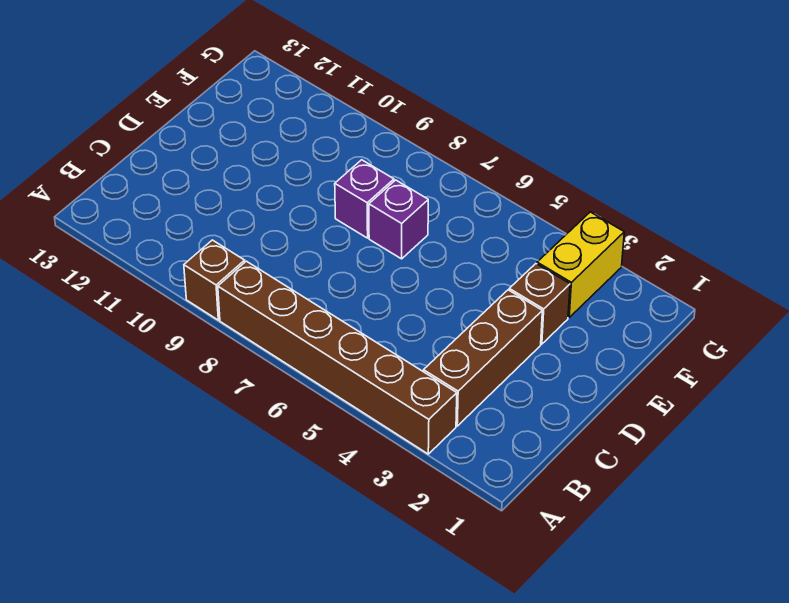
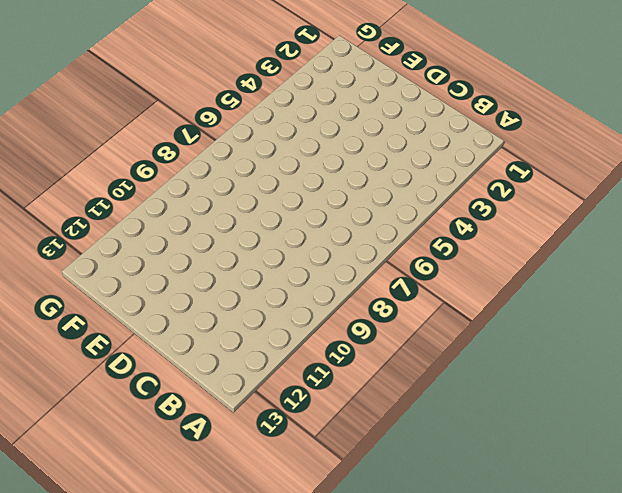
none -> brown brick A3:A8 level 1
none -> brown brick A9 level 1

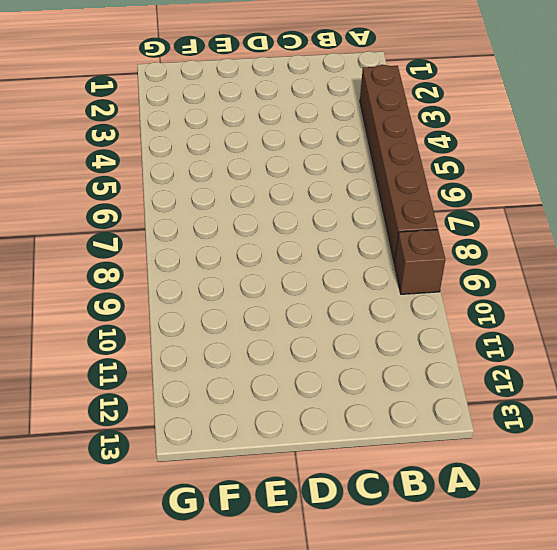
none -> brown brick B3:D3 level 1
none -> brown brick E3 level 1

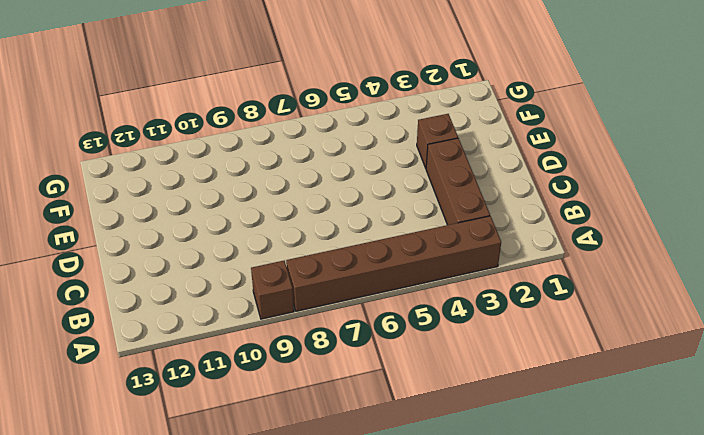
none -> purple brick E7 level 1
none -> purple brick E8 level 1

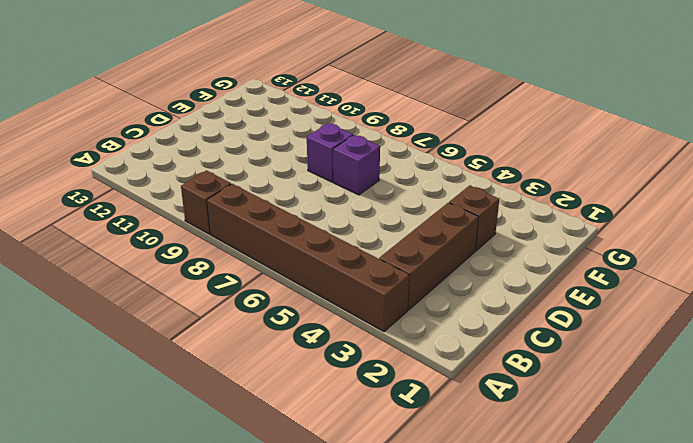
none -> yellow brick F3:G3 level 1

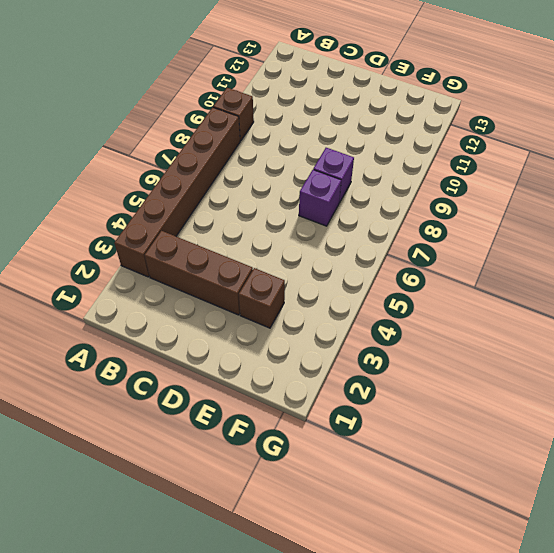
none -> yellow brick F3:G3 level 1

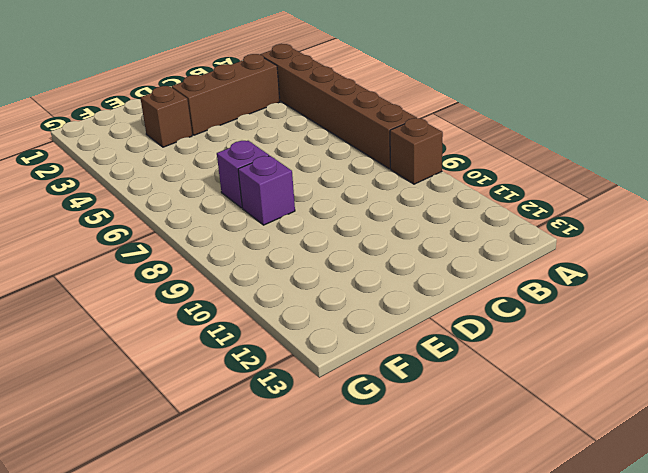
none -> yellow brick F3:G3 level 1

